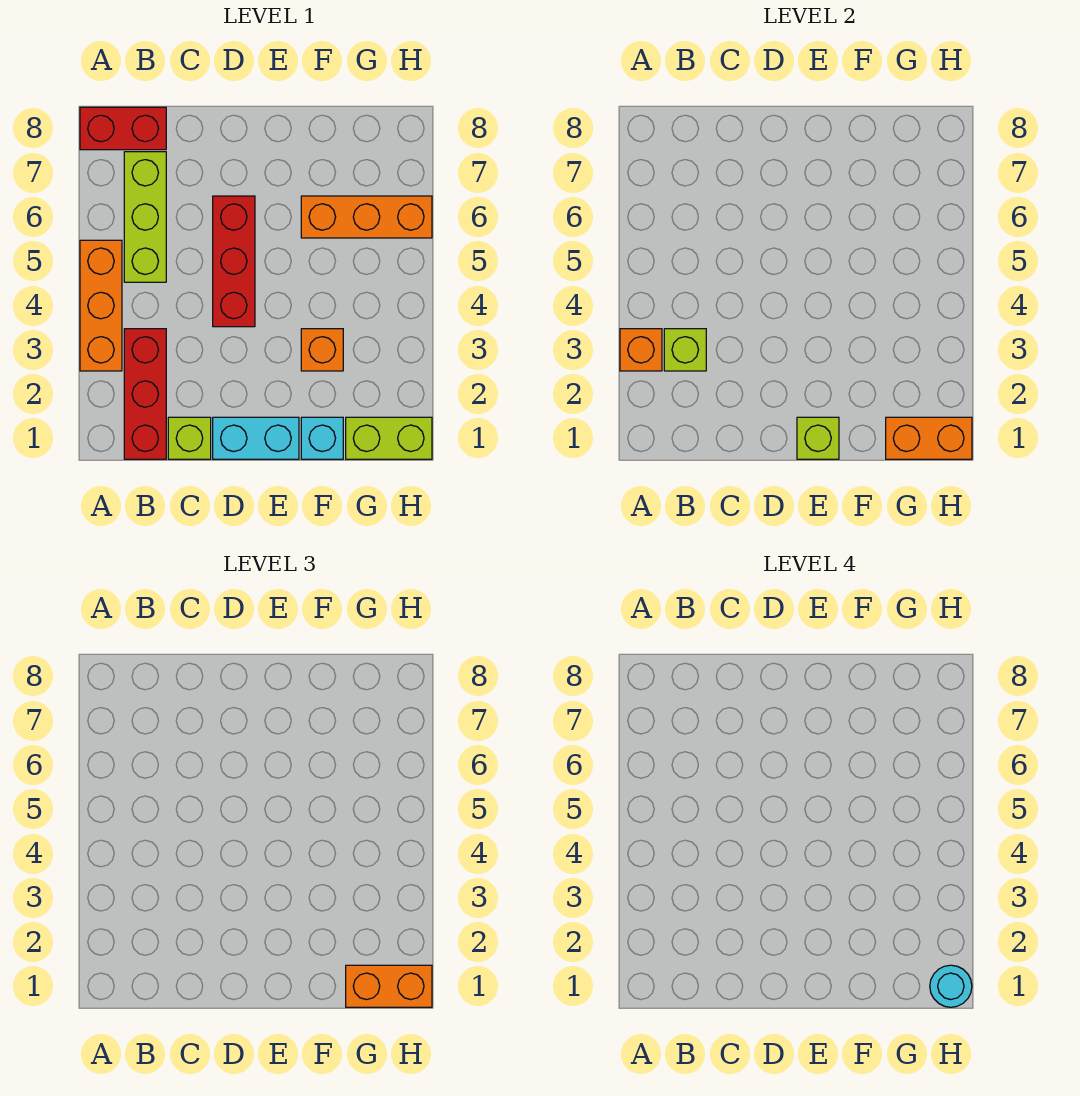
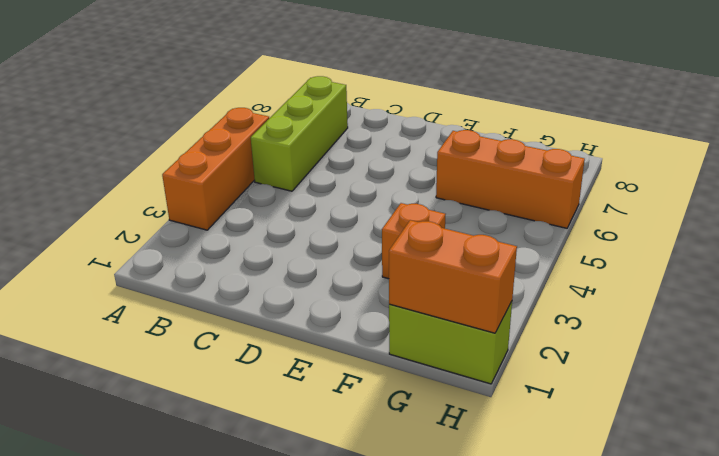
none -> red brick A8:B8 level 1
none -> red brick B1:B3 level 1
none -> lime brick C1 level 1

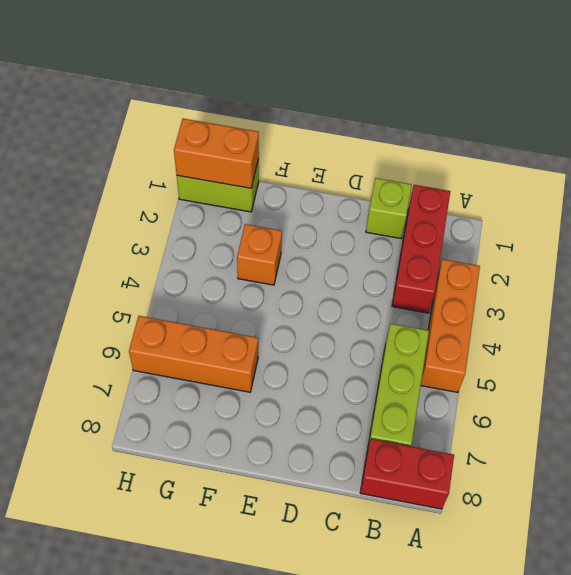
none -> cyan brick D1:E1 level 1
none -> red brick D4:D6 level 1
none -> cyan brick F1 level 1

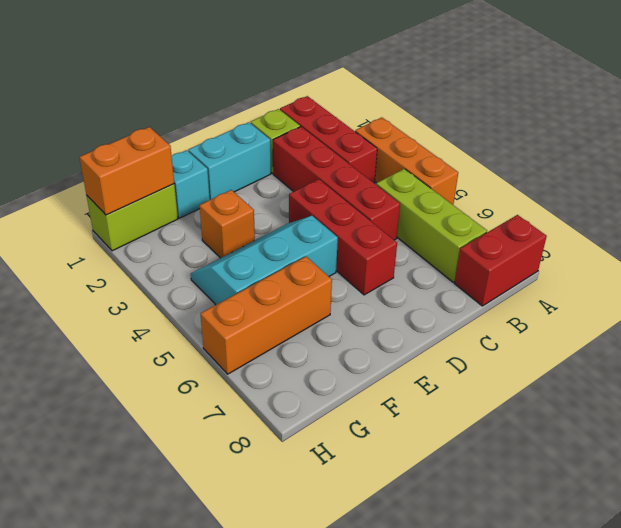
red brick C2:C5 level 1 -> none
cyan slope E4:G5 level 1 top 5 -> none
none -> orange brick A3 level 2
none -> lime brick B3 level 2
none -> lime brick E1 level 2

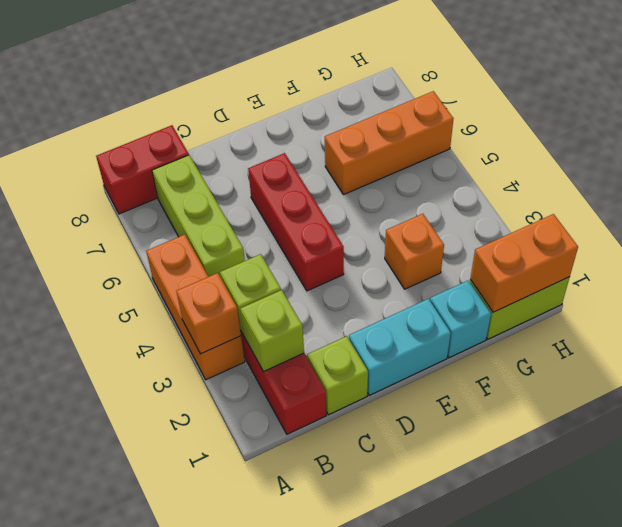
lime brick B2 level 2 -> lime brick E1 level 2
none -> orange brick G1:H1 level 3
none -> cyan round brick H1 level 4

